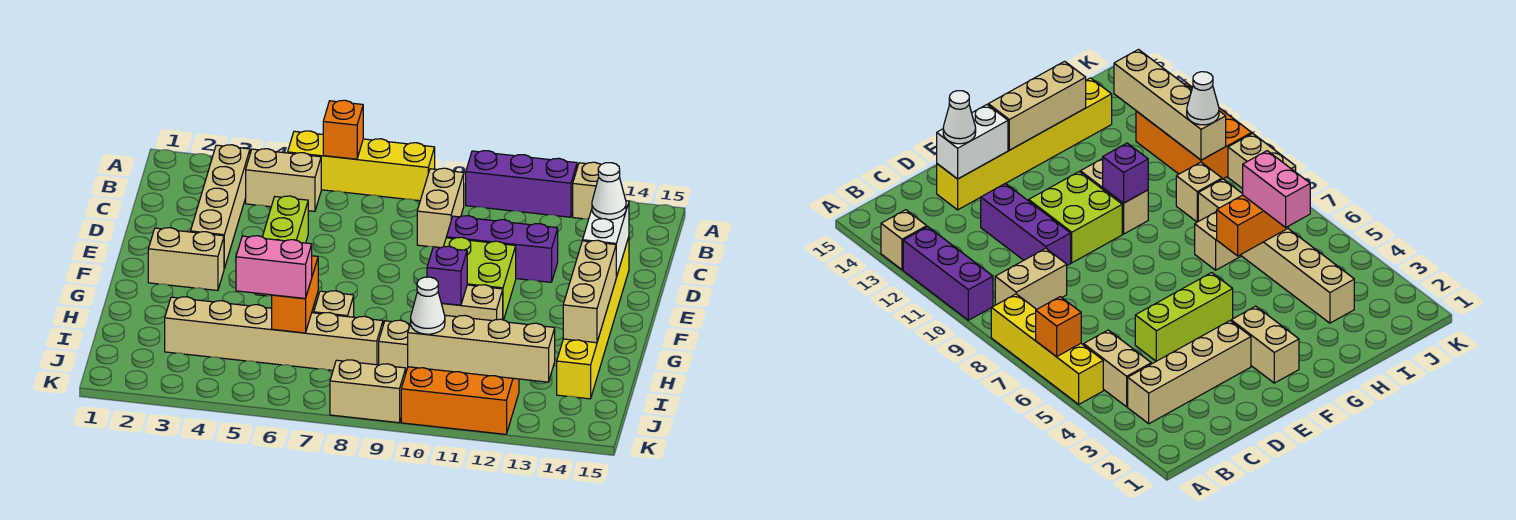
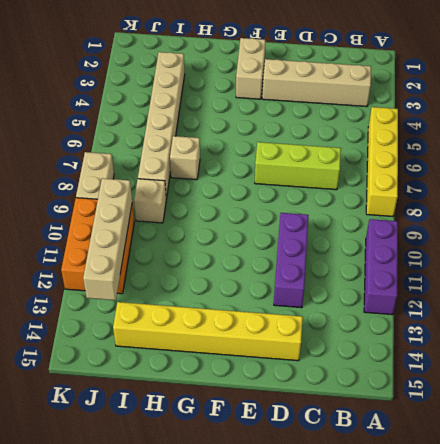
lime brick C7:E7 level 1 -> lime brick D5:F5 level 1
none -> tan brick A13 level 1
none -> tan brick B4:B5 level 1
none -> tan brick B9:C9 level 1

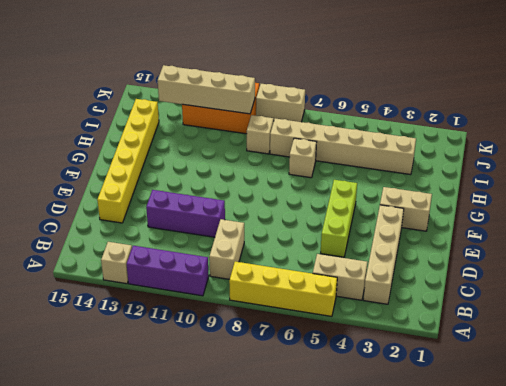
none -> lime brick E10:F11 level 1
none -> tan brick G10:G11 level 1
none -> orange brick A6 level 2

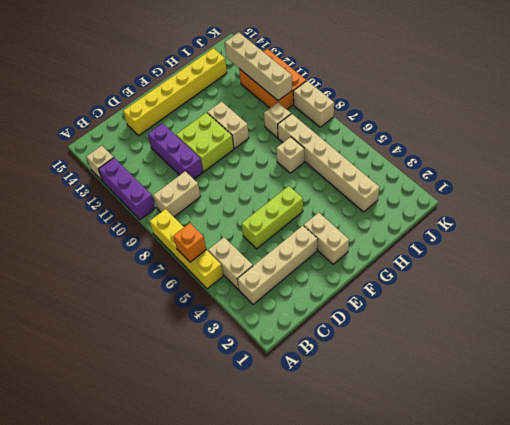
none -> white brick D14:E14 level 2
none -> tan brick F14:H14 level 2
none -> purple brick G10 level 2

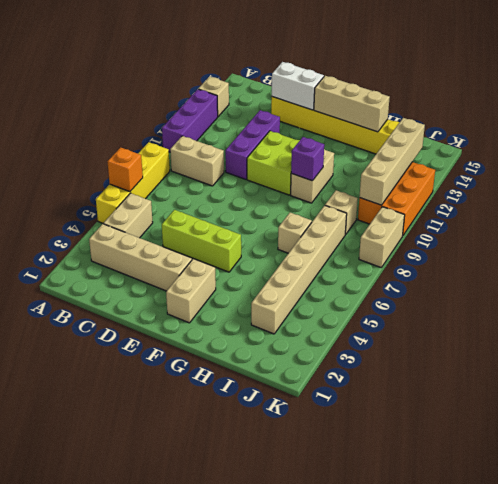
none -> orange brick H6:I6 level 2
none -> white cone D14 level 3
none -> pink brick I5:I6 level 3

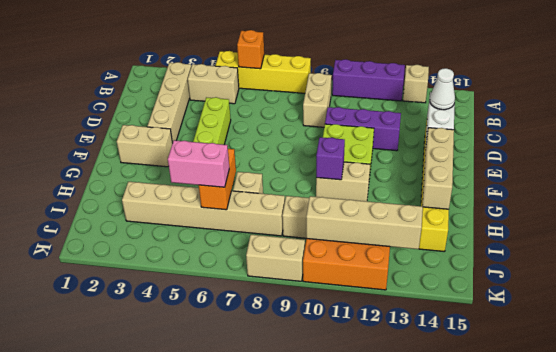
none -> white cone J10 level 3

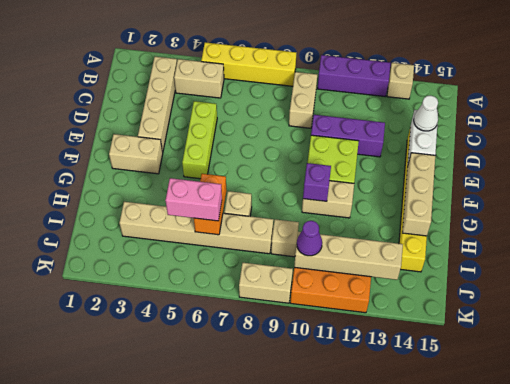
purple cone J10 level 3 -> white cone J10 level 3
none -> orange brick A6 level 2

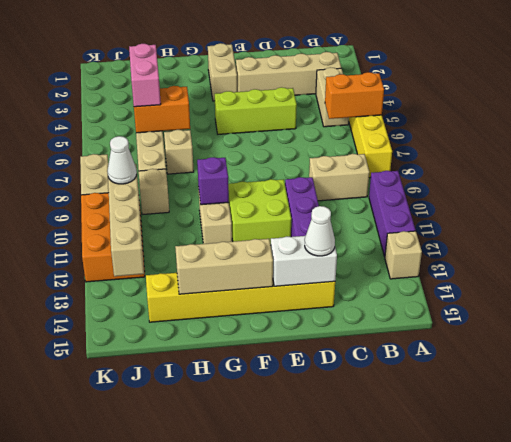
orange brick A6:B6 level 2 -> orange brick A6 level 2

